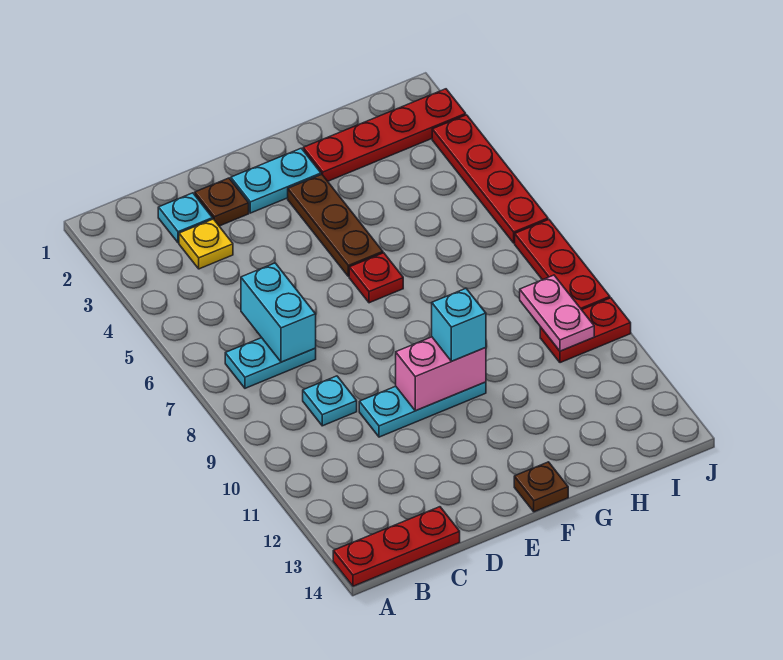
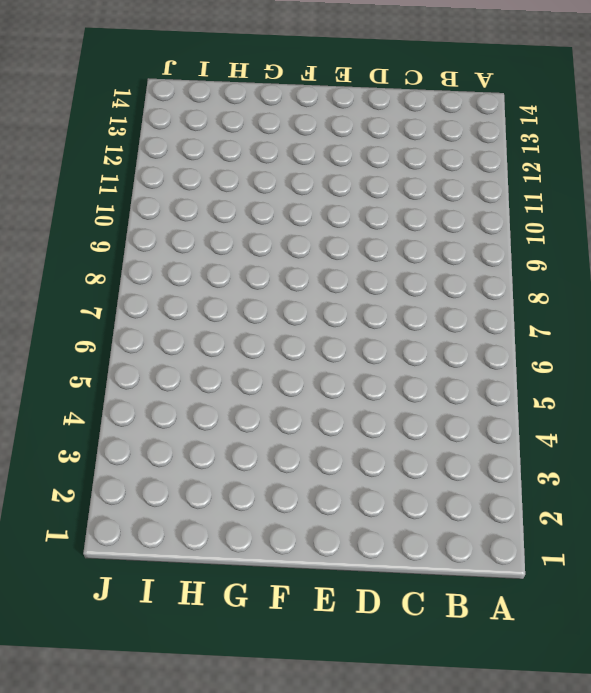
none -> red plate A14:C14 level 1
none -> cyan plate B7:C7 level 1
none -> cyan plate C2 level 1

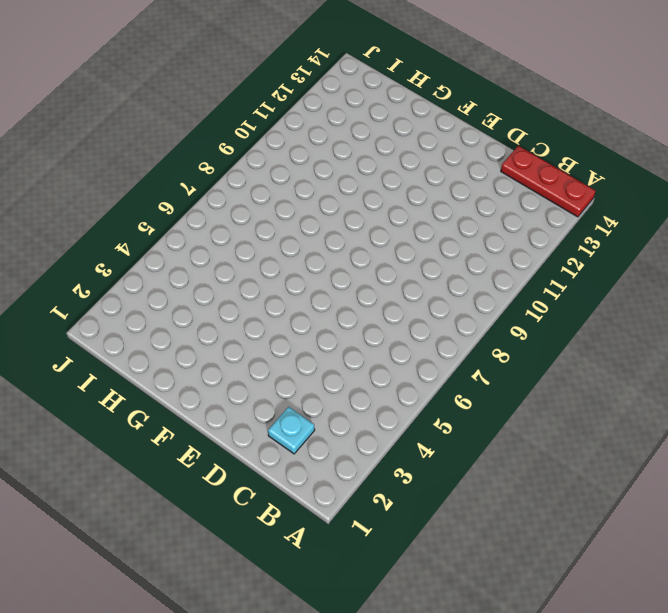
none -> cyan plate B7:C7 level 1
none -> yellow plate C3 level 1
none -> cyan plate C9 level 1

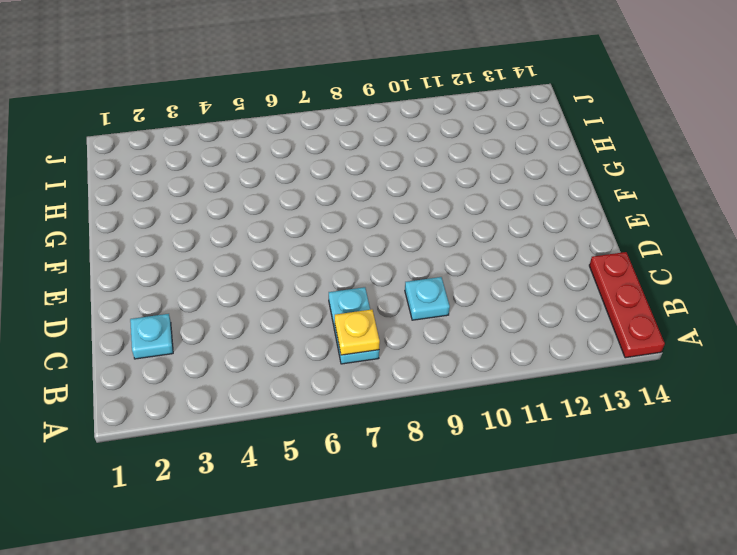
yellow plate B7 level 2 -> yellow plate C3 level 1
none -> brown plate D2 level 1
none -> cyan plate D10:F10 level 1
none -> cyan plate E2:F2 level 1

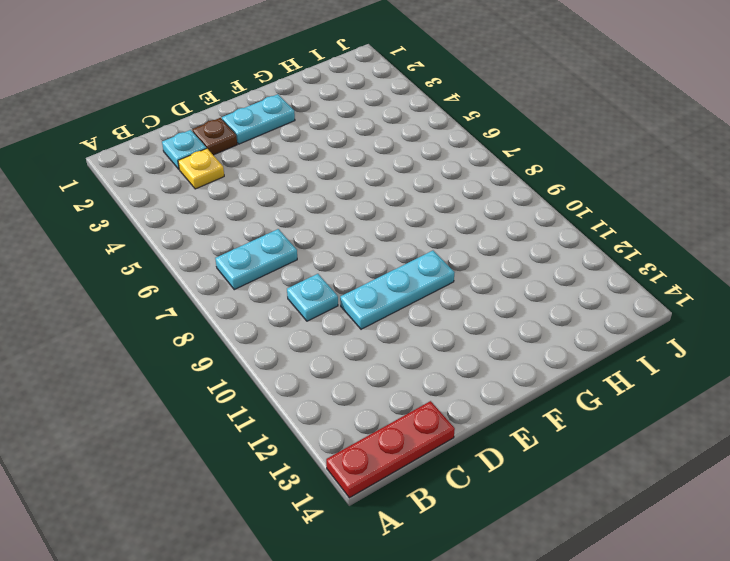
none -> brown plate F3:F5 level 1
none -> red plate F6 level 1
none -> brown plate F14 level 1

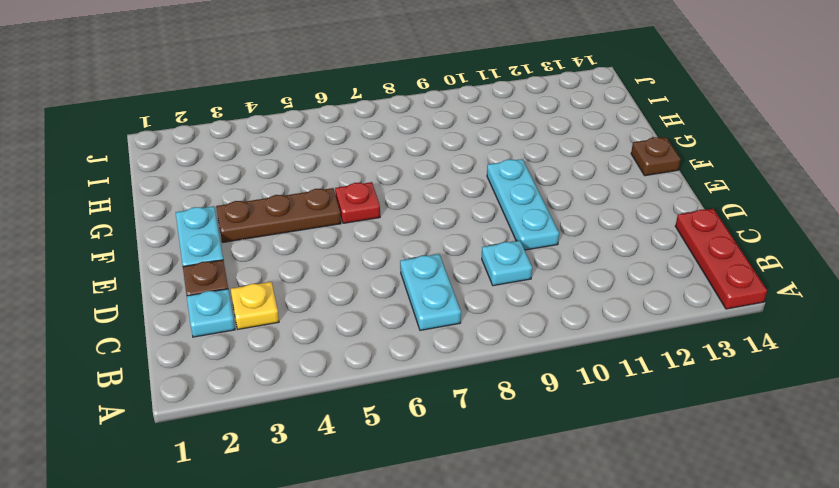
none -> red plate G2:J2 level 1
none -> red plate I10:J10 level 1
none -> red plate J3:J6 level 1

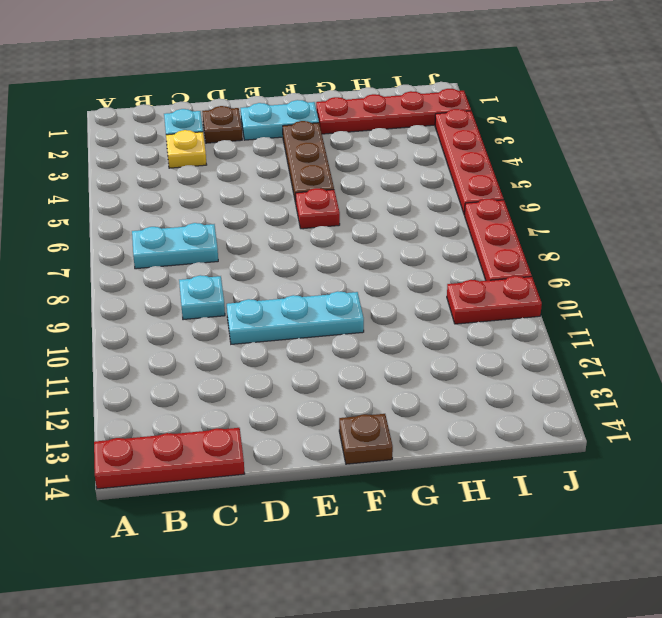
none -> cyan brick C6:C7 level 2
none -> pink brick E10:F10 level 2
none -> pink plate I9:I10 level 2

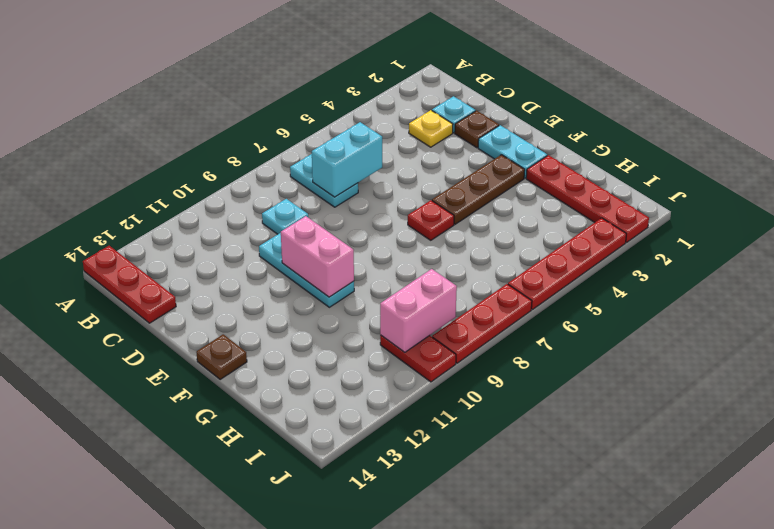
pink brick I9:I10 level 2 -> pink plate I9:I10 level 2
none -> cyan brick F10 level 3

